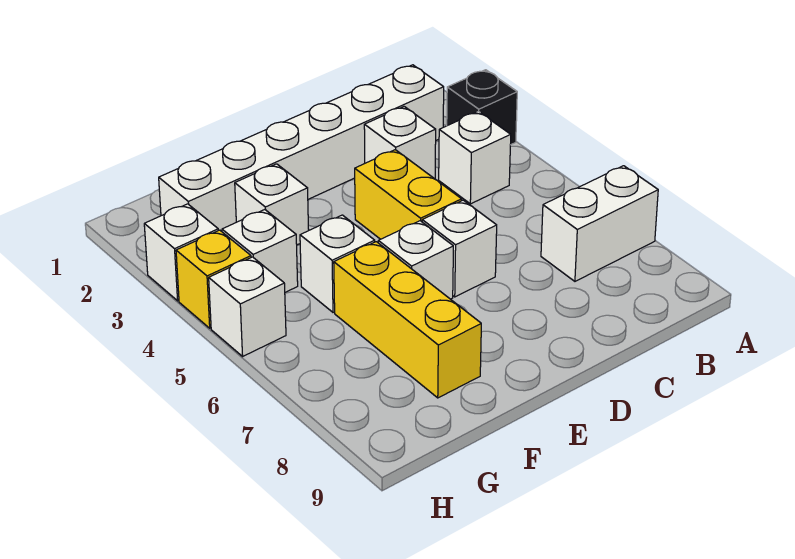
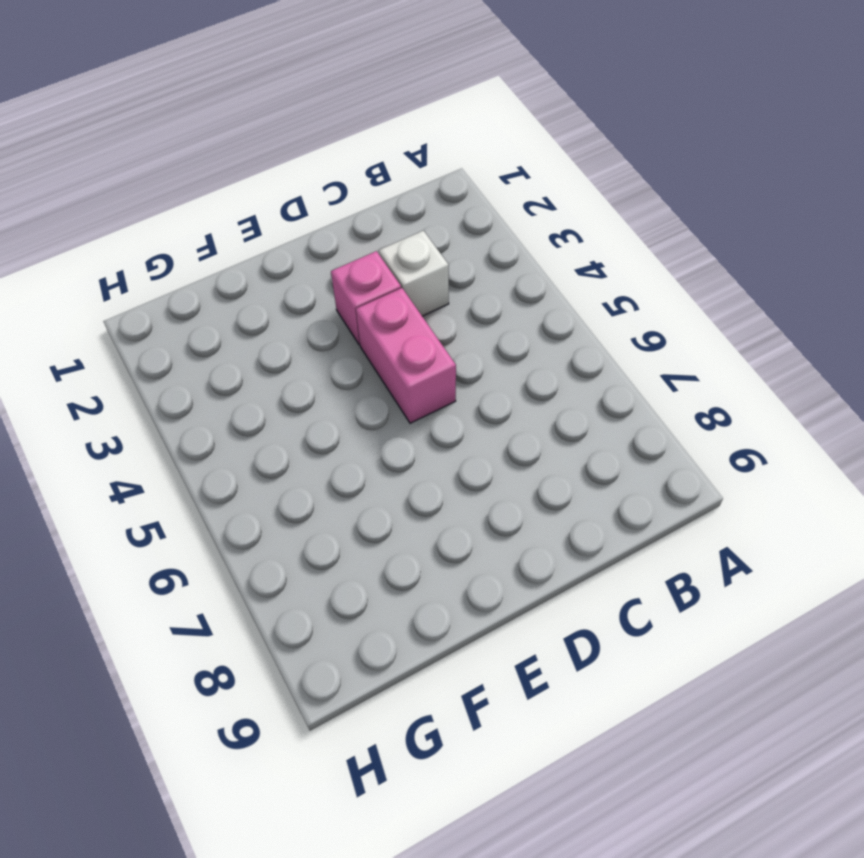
pink brick D3 level 1 -> none
pink brick D4:D5 level 1 -> yellow brick D4:D5 level 1
none -> black brick A3 level 1
none -> white brick A7:B7 level 1
none -> white brick B2:G2 level 1

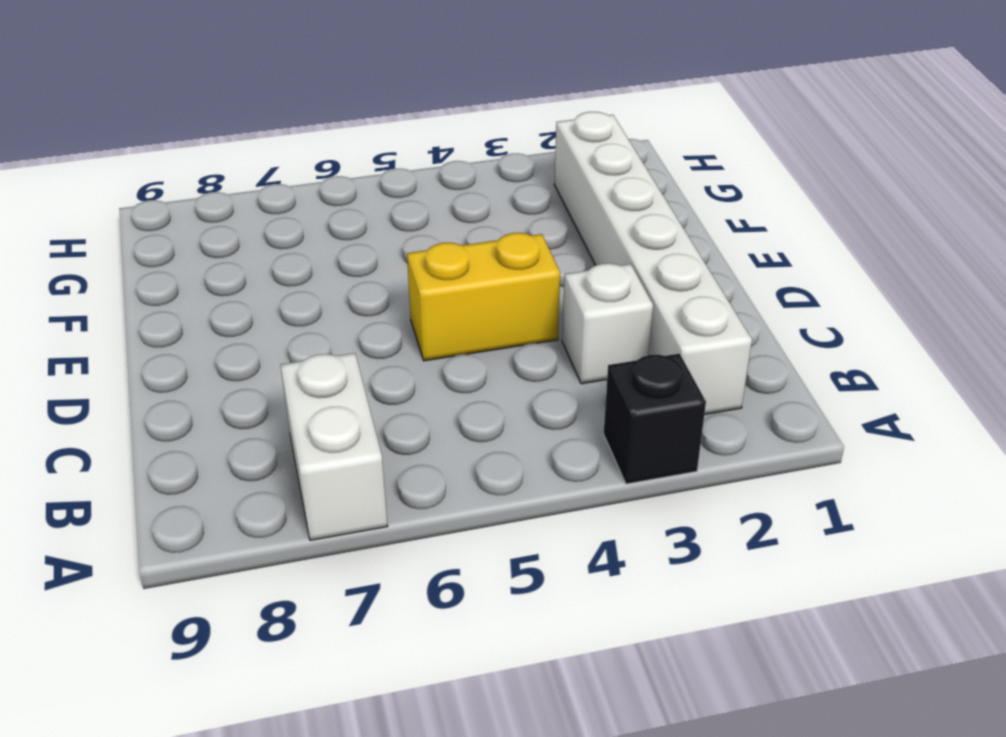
none -> white brick B4 level 1
none -> white brick D6 level 1
none -> white brick E6 level 1

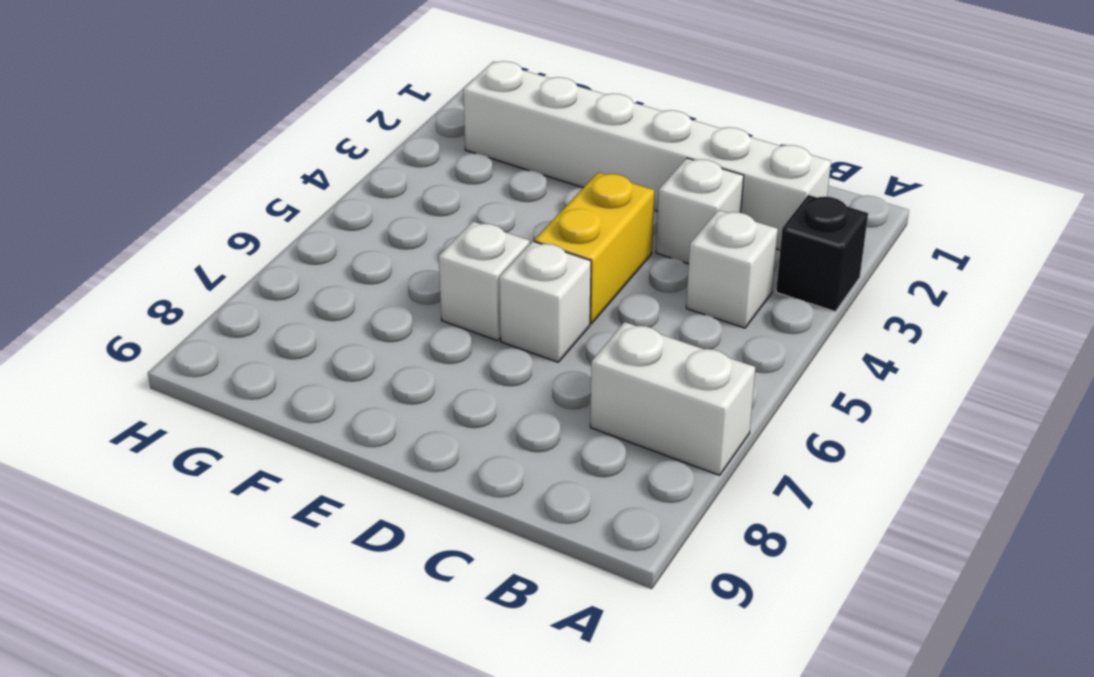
none -> white brick F3 level 1
none -> white brick F5 level 1
none -> yellow brick F6:F8 level 1

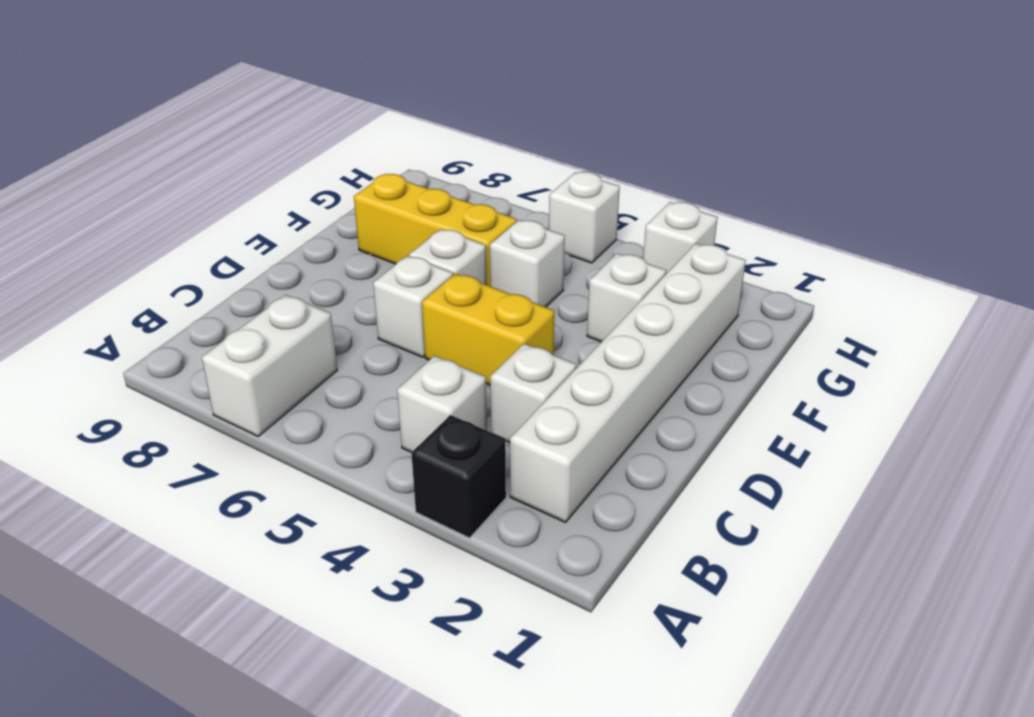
none -> white brick G4 level 1
none -> yellow brick H4 level 1

